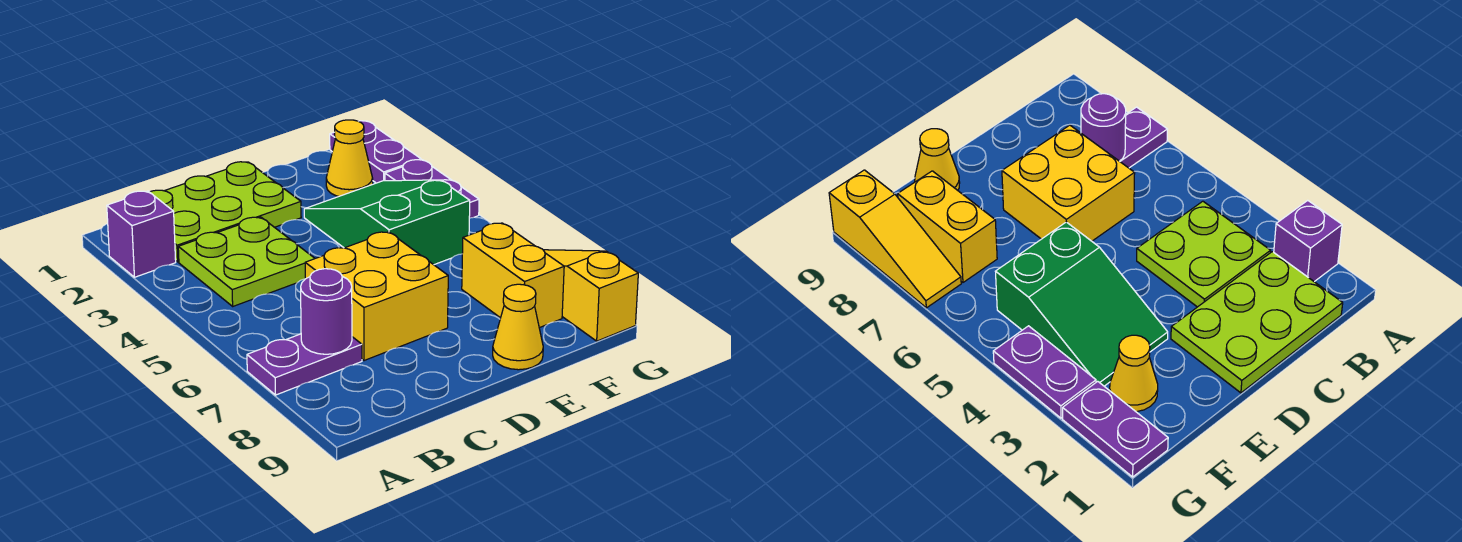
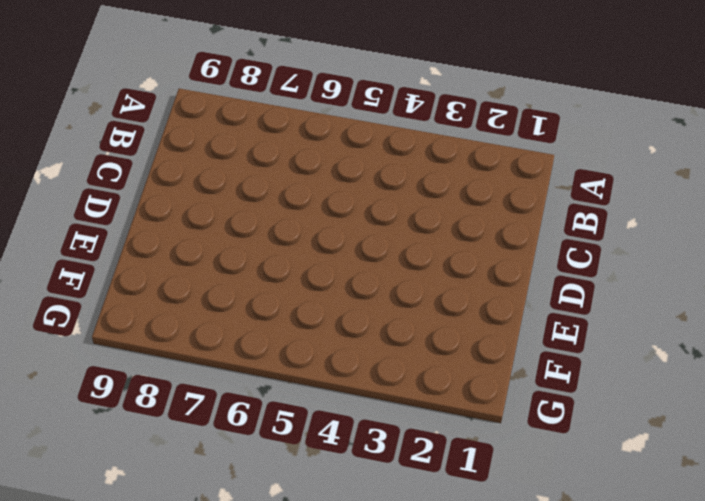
none -> purple brick A2 level 1
none -> purple plate A7:B7 level 1
none -> lime plate B1:D2 level 1

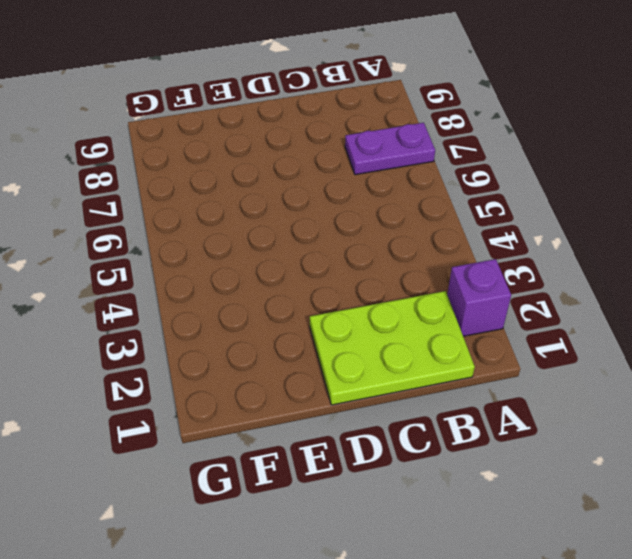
none -> lime plate B3:C4 level 1
none -> yellow brick C6:D7 level 1
none -> green slope E3:F5 level 1 top 5

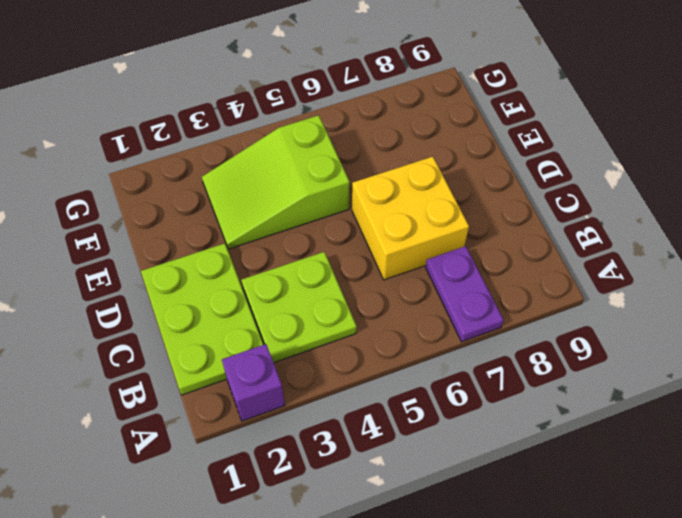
lime slope E3:F5 level 1 top 5 -> green slope E3:F5 level 1 top 5
none -> yellow cone E9 level 1
none -> yellow cone F2 level 1
none -> yellow brick F7:F8 level 1

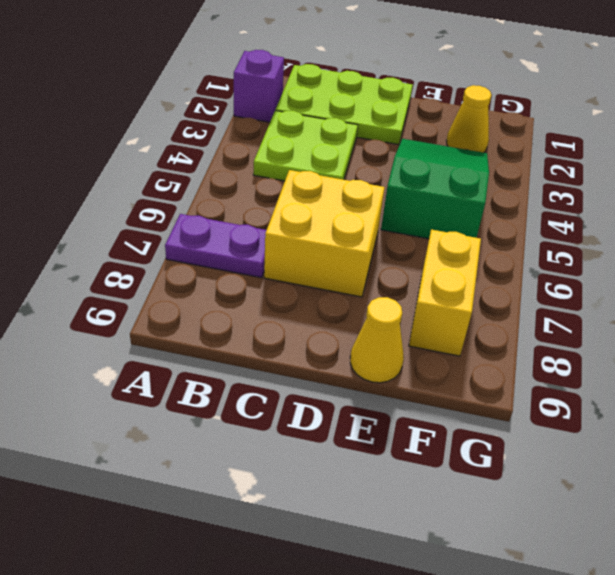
none -> purple plate G1:G2 level 1
none -> purple plate G3:G4 level 1
none -> yellow slope G7:G9 level 1 top 9

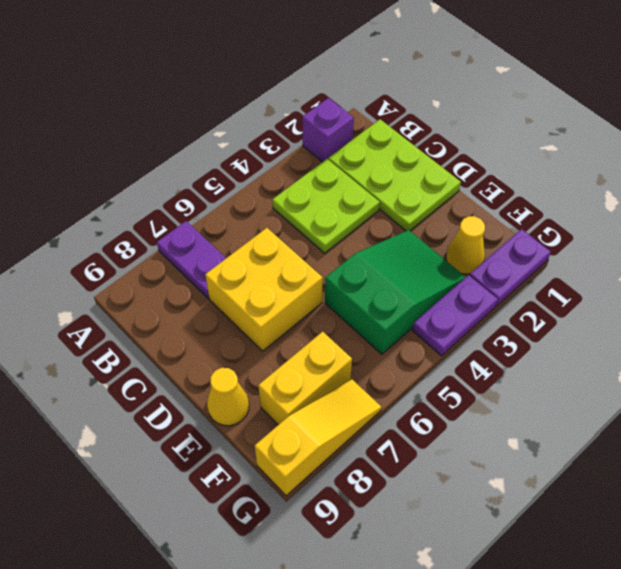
none -> purple round brick B7 level 2

